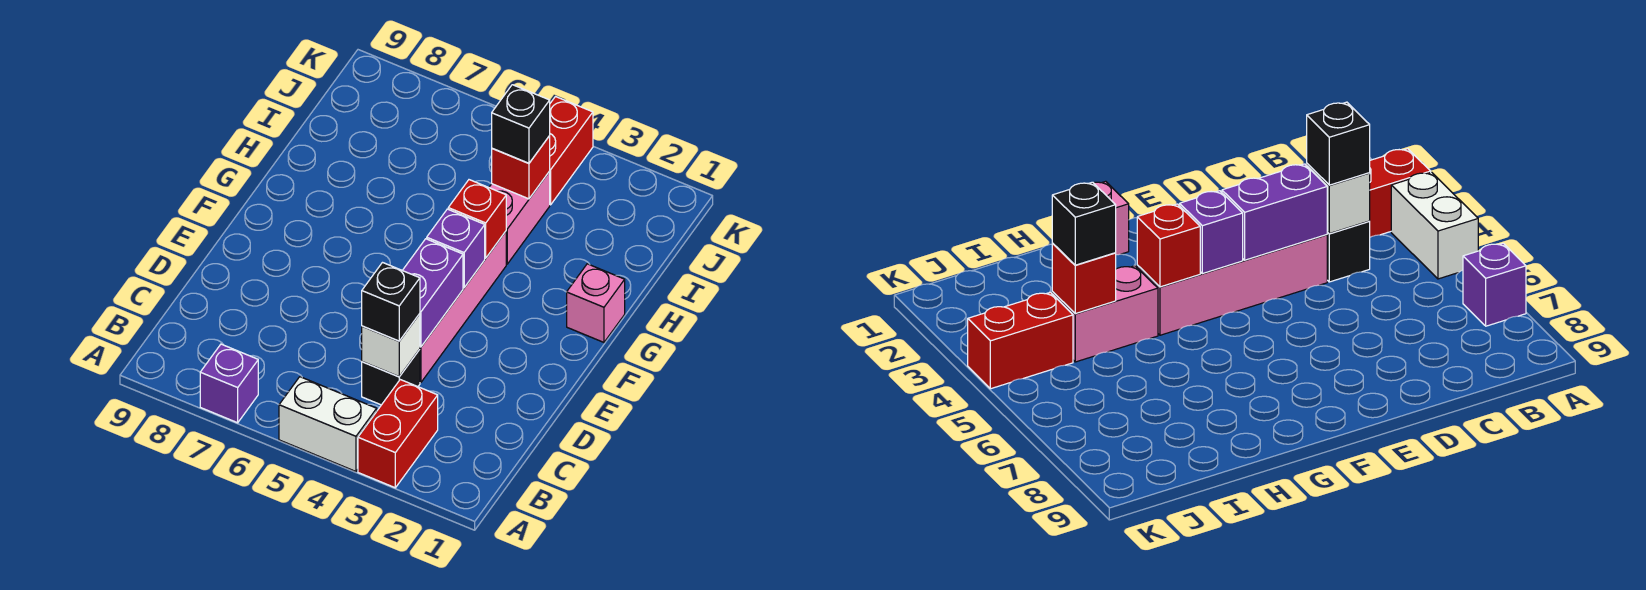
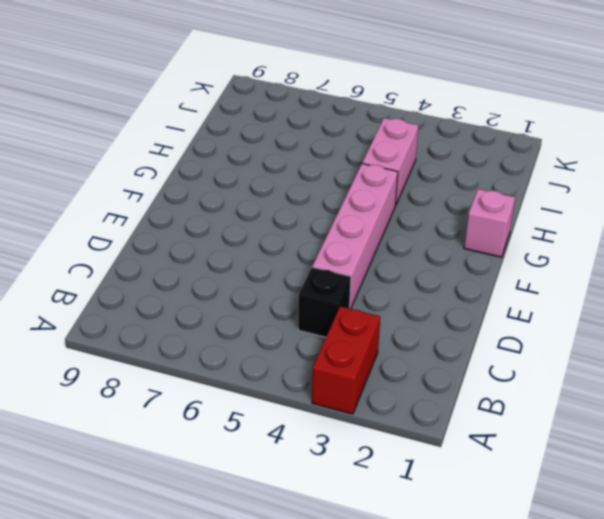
none -> white brick A4:A5 level 1
none -> purple brick A7 level 1
none -> red brick J4:K4 level 1

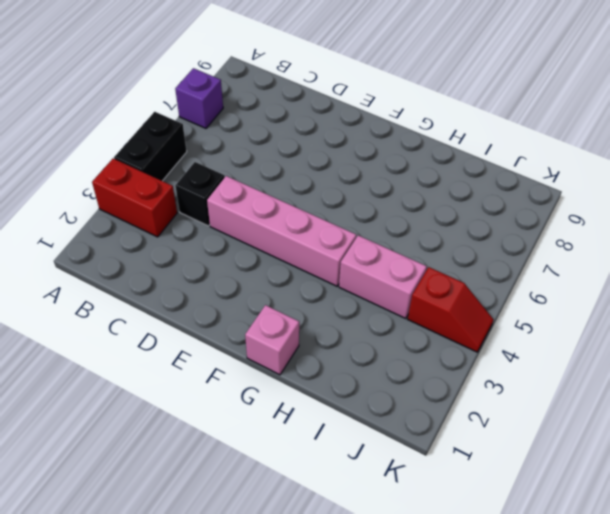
black brick A4:A5 level 1 -> white brick A4:A5 level 1
red slope J4:K4 level 1 top J -> red brick J4:K4 level 1
none -> white brick C4 level 2
none -> purple brick D4:E4 level 2
none -> purple brick F4 level 2

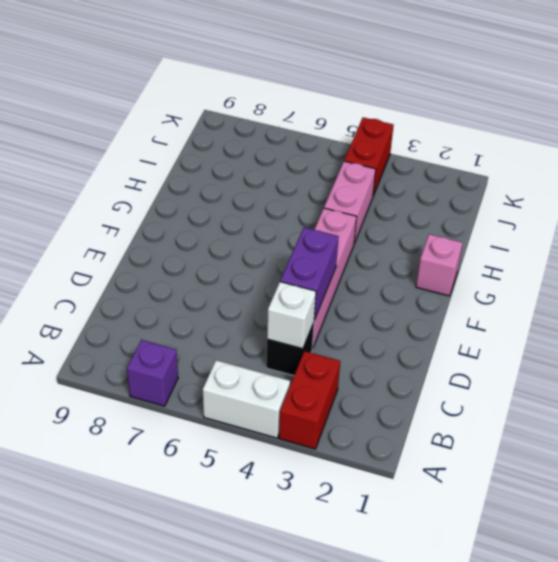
none -> purple brick F4 level 2
none -> red brick G4 level 2
none -> red brick I4 level 2

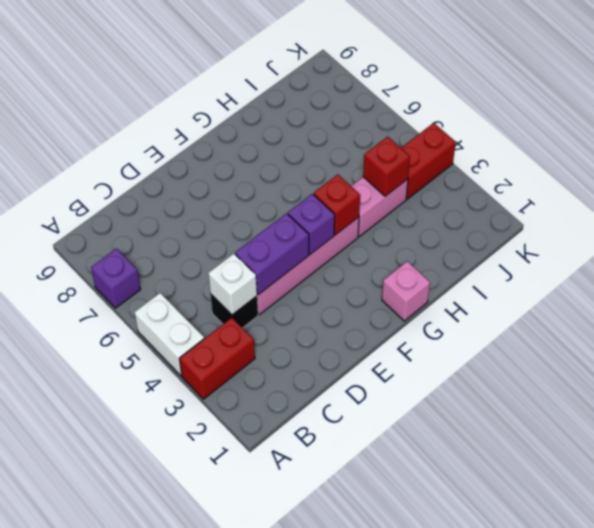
none -> black brick C4 level 3
none -> black brick I4 level 3

